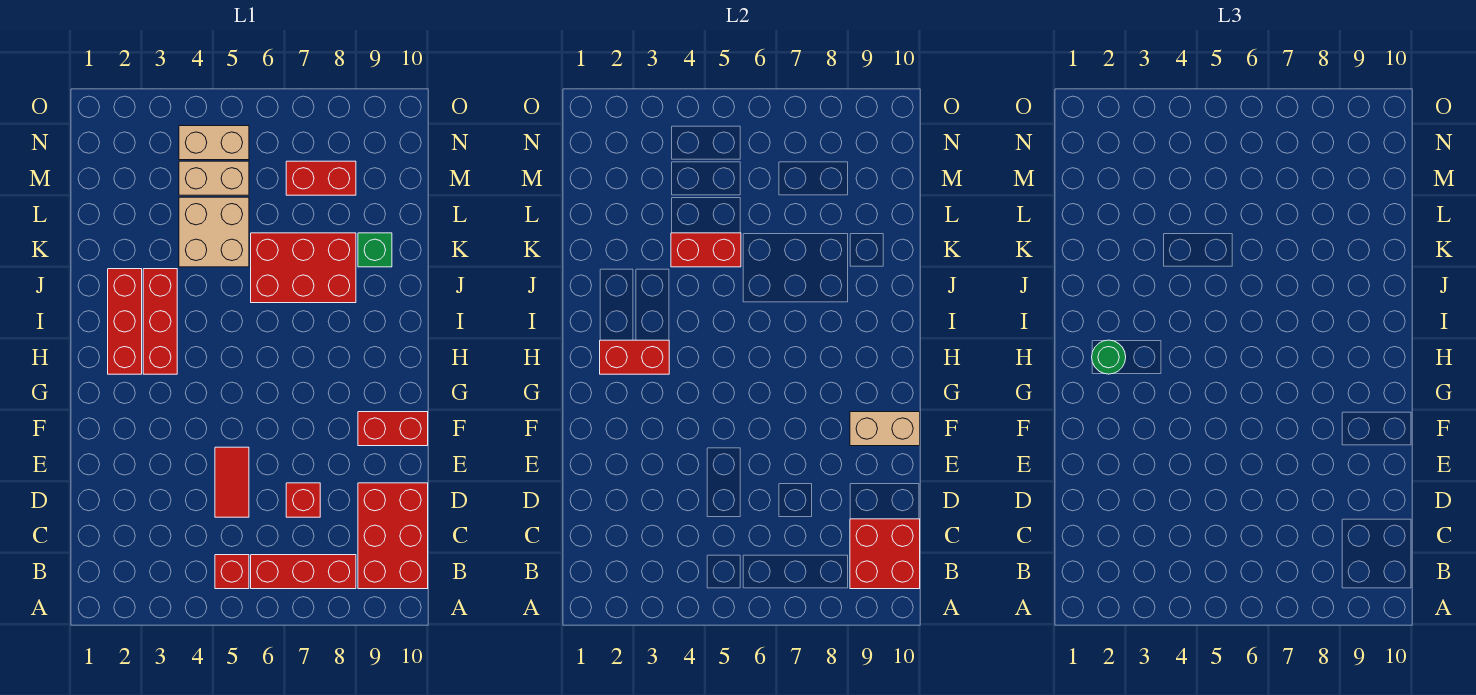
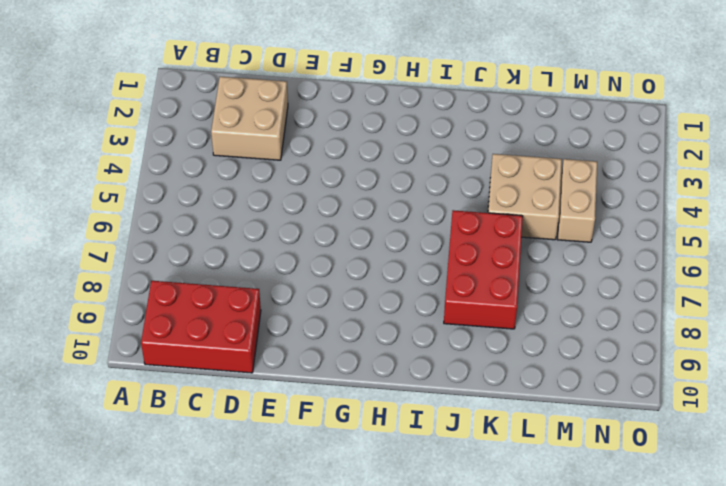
tan brick C2:D3 level 1 -> none
none -> red brick B5 level 1
none -> red brick B6:B8 level 1
none -> red tile D5:E5 level 1

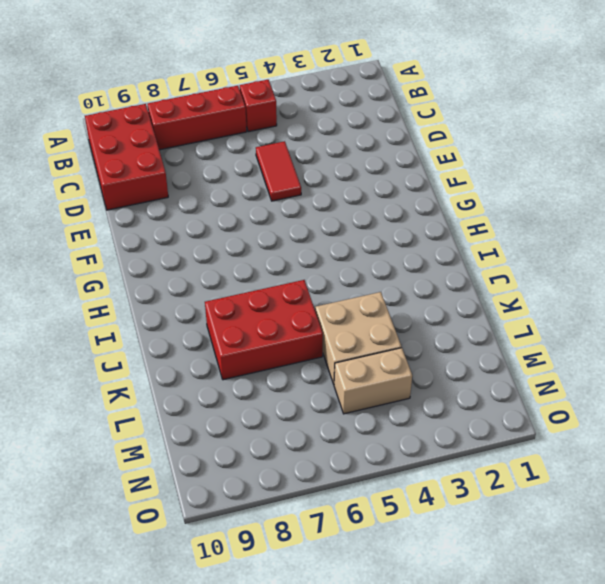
none -> red brick D7 level 1
none -> red brick F9:F10 level 1
none -> red brick H2:J2 level 1

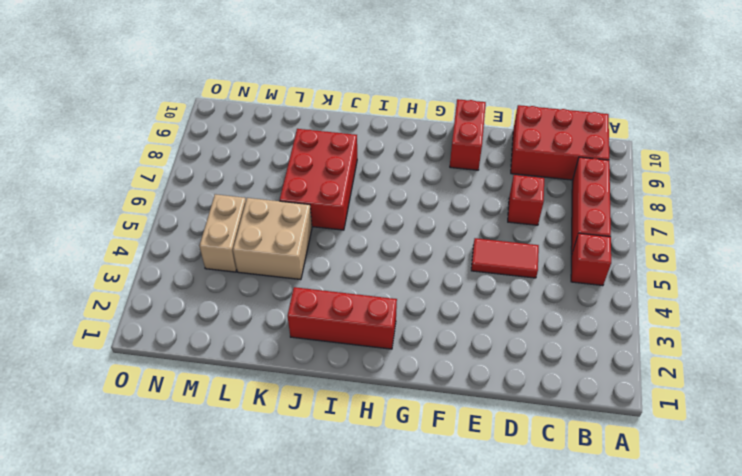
none -> red brick H3:J3 level 1
none -> green brick K9 level 1
none -> red brick M7:M8 level 1

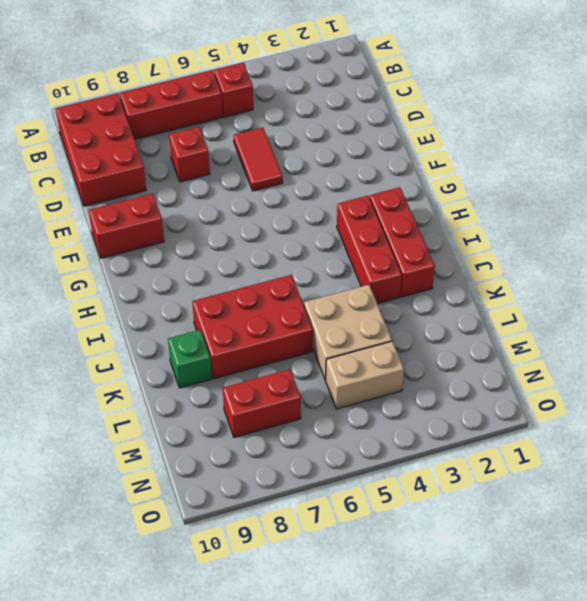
none -> tan brick N4:N5 level 1
none -> red brick B9:C10 level 2
none -> tan brick F9:F10 level 2

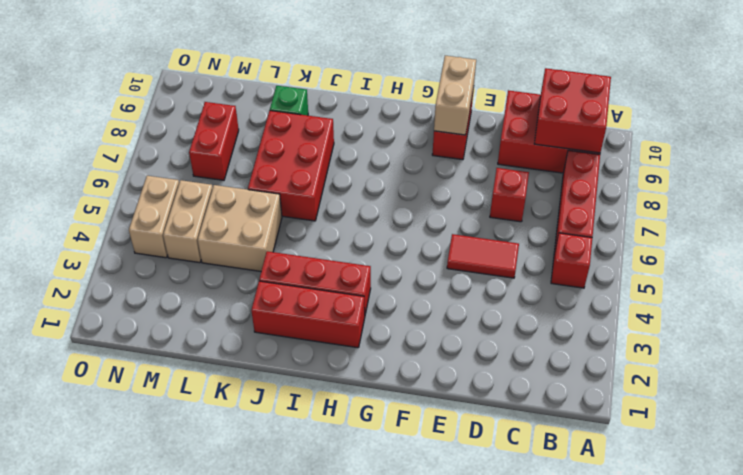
none -> red brick H2:H3 level 2
none -> red brick K4:K5 level 2
none -> green round brick H2 level 3

